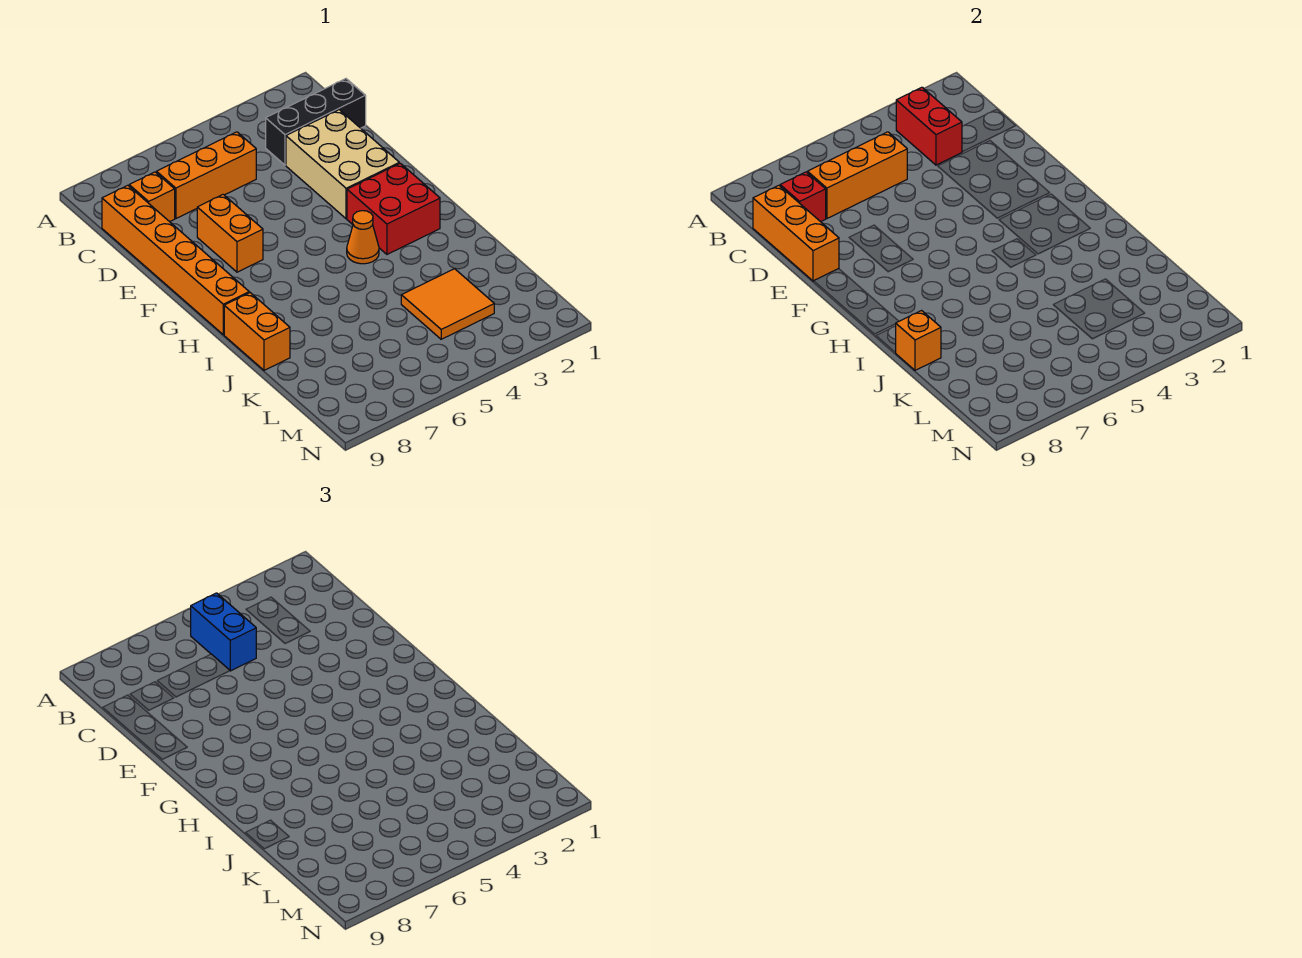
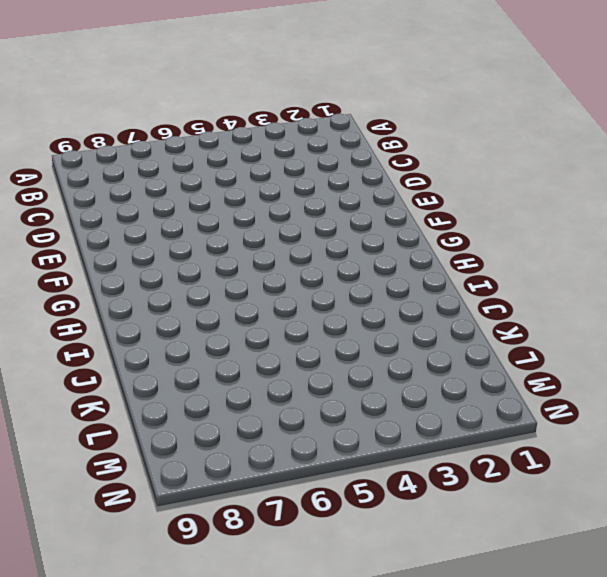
none -> black brick C1:C3 level 1
none -> orange brick C5:C7 level 1
none -> orange brick C8 level 1

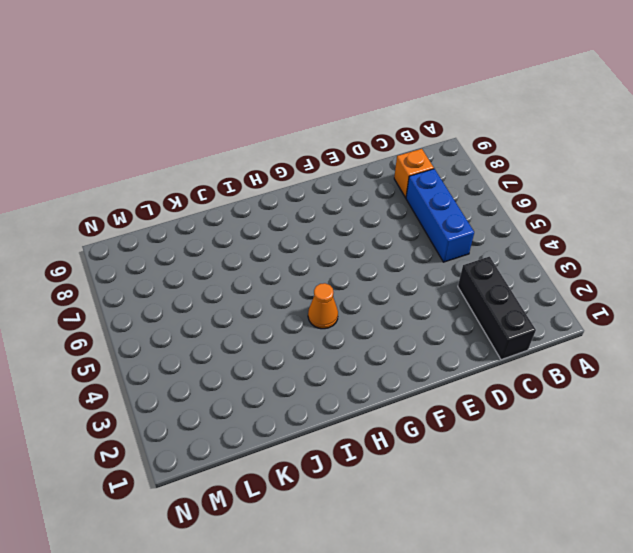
blue brick C5:C7 level 1 -> orange brick C5:C7 level 1
none -> orange brick C9:H9 level 1
none -> tan brick D2:F3 level 1
none -> orange brick E7:F7 level 1

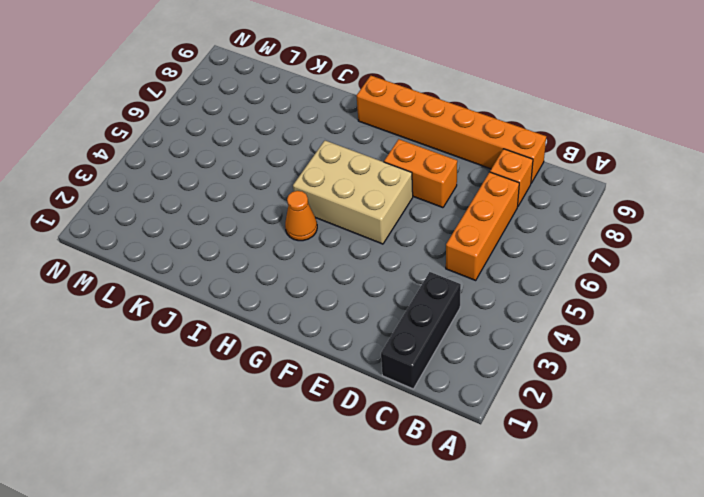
tan brick F5:H6 level 1 -> tan brick D2:F3 level 1
none -> red brick G2:H3 level 1
none -> orange brick I9:J9 level 1
none -> orange tile K3:L4 level 1

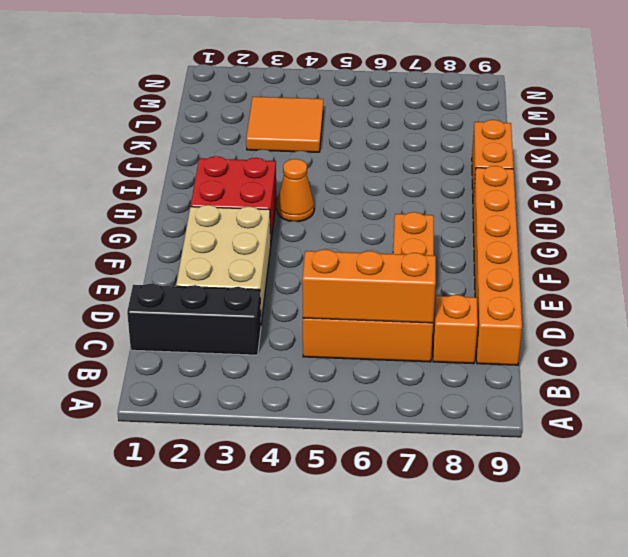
none -> red brick B3:C3 level 2
none -> red brick C8 level 2
none -> orange brick C9:E9 level 2

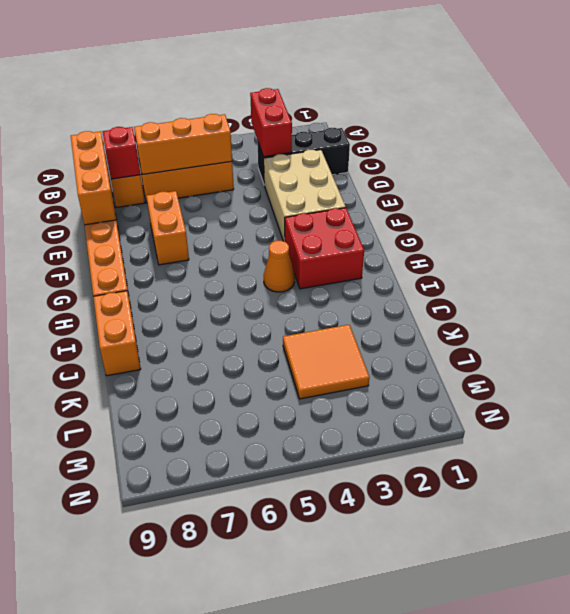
none -> orange brick J9 level 2
none -> blue brick B5:C5 level 3

